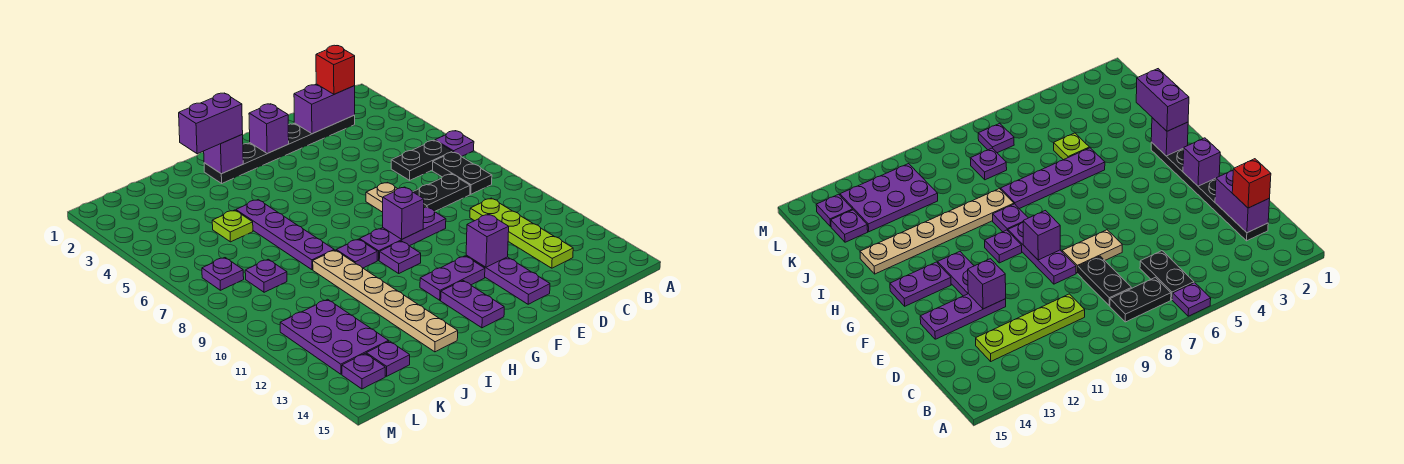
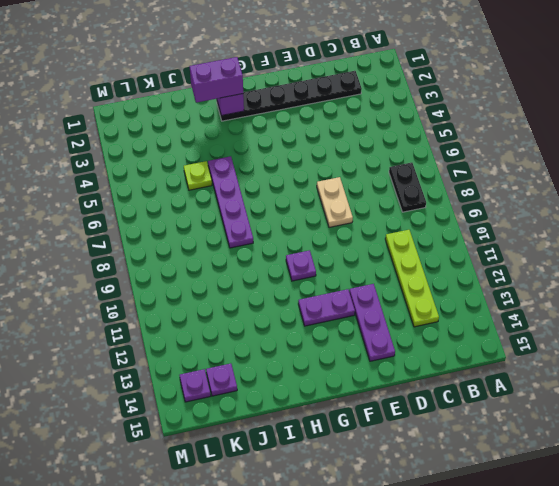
none -> purple plate A6 level 1
none -> black plate B6:C6 level 1
none -> black plate C8:D8 level 1

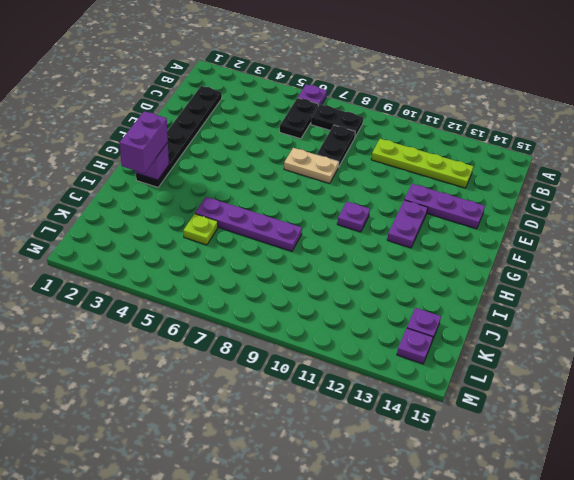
none -> purple plate E9:G9 level 1
none -> purple plate G13:G14 level 1
none -> purple plate H9 level 1

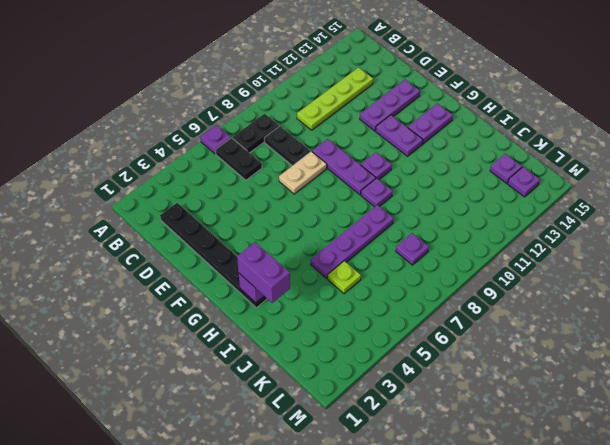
none -> tan plate I9:I14 level 1
none -> purple plate K11:L13 level 1
none -> purple plate L7 level 1

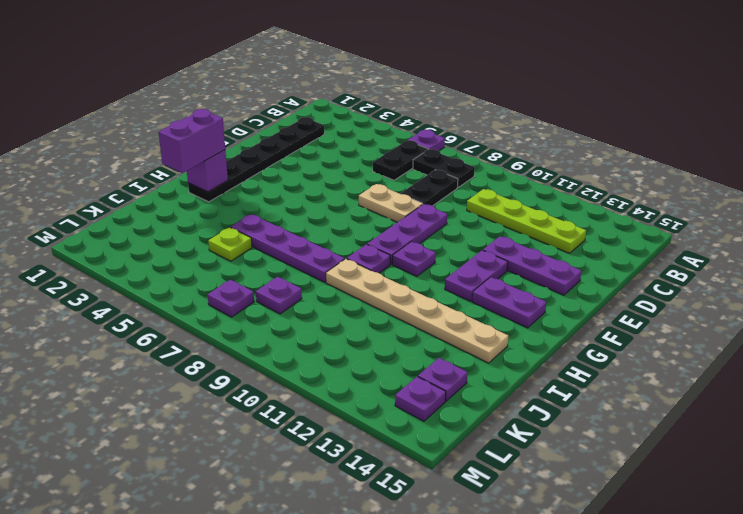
none -> purple plate K11:L13 level 1
none -> purple brick C2:D2 level 2
none -> purple brick E12 level 2

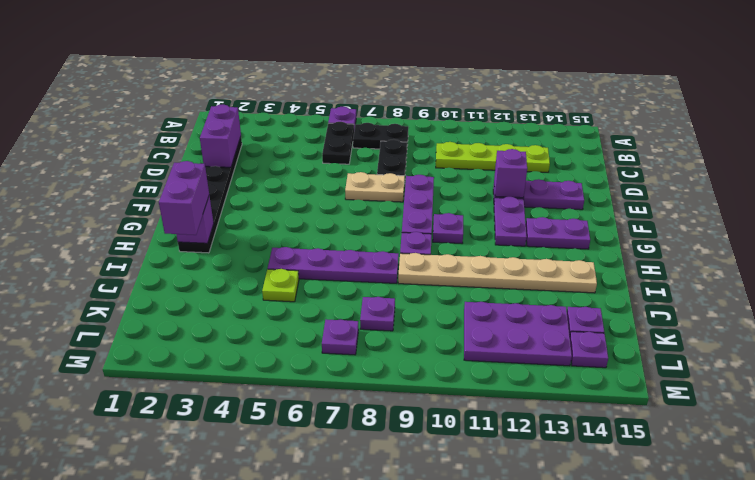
none -> purple brick F2 level 2
none -> purple brick F9 level 2
none -> red brick C2 level 3

